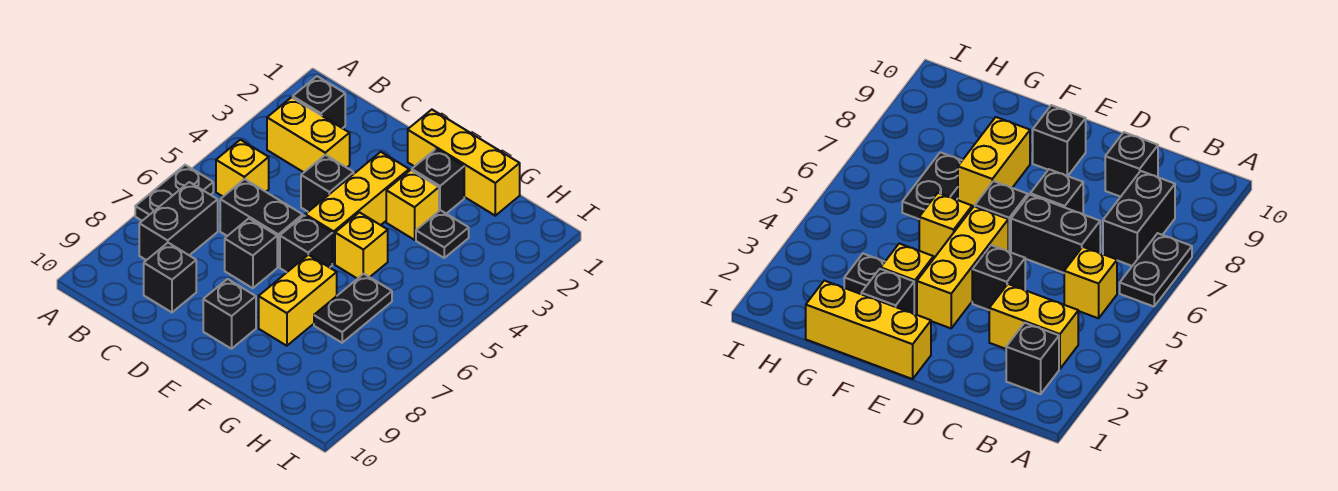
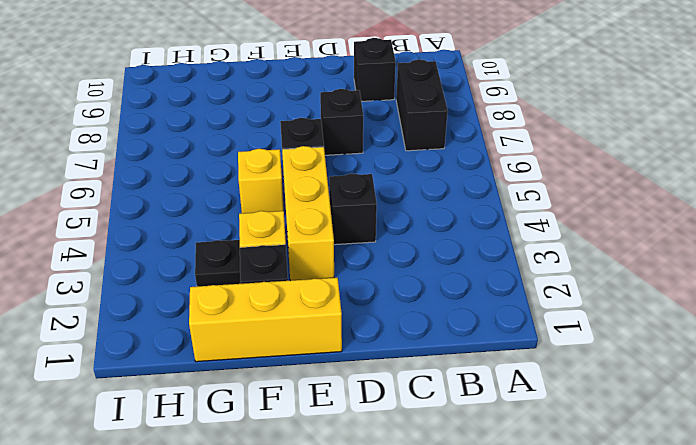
none -> black plate A6:A7 level 1
none -> black brick B2 level 1
none -> yellow brick B3:C3 level 1

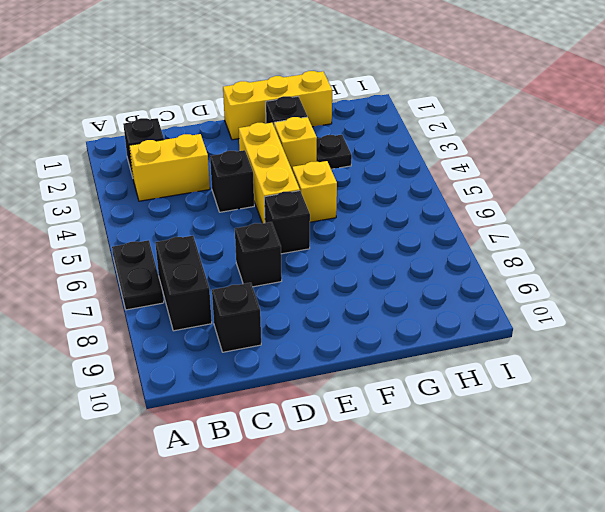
none -> yellow brick B5 level 1
none -> black brick C6:D6 level 1
none -> black brick E9 level 1

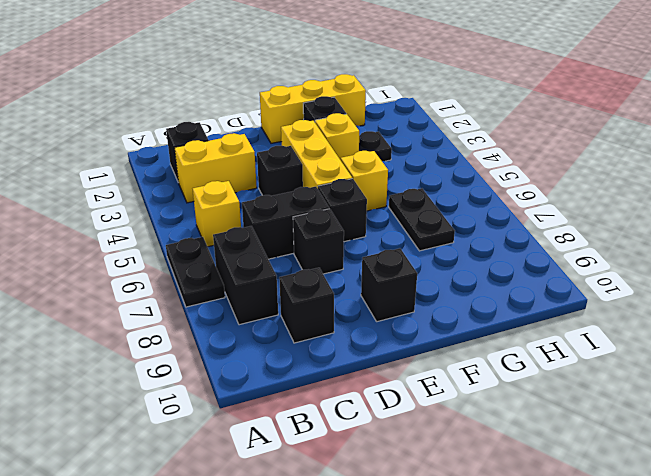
none -> yellow brick F7:F8 level 1

